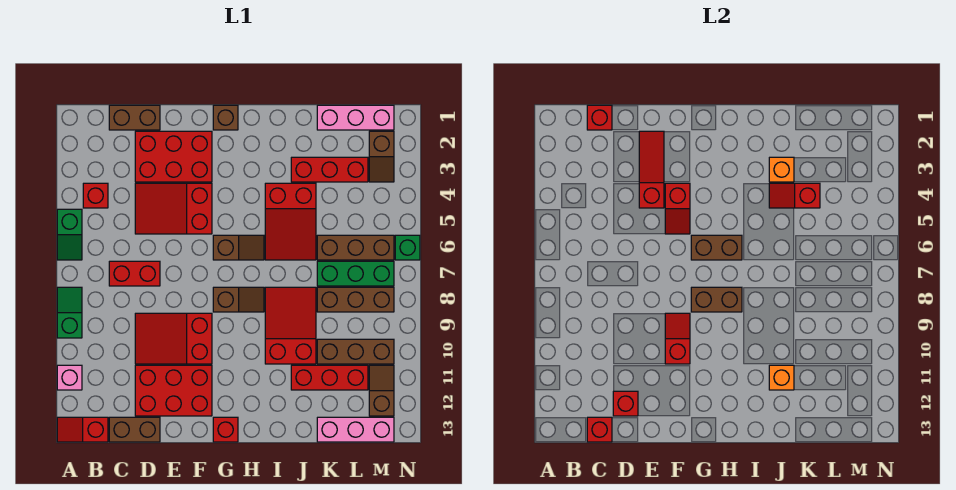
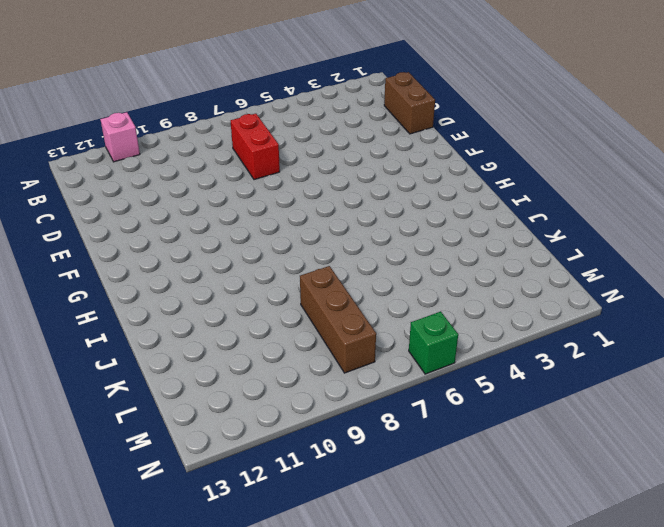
none -> green slope A5:A6 level 1 top 5
none -> green slope A8:A9 level 1 top 9
none -> red slope A13:B13 level 1 top B
none -> red brick B4 level 1

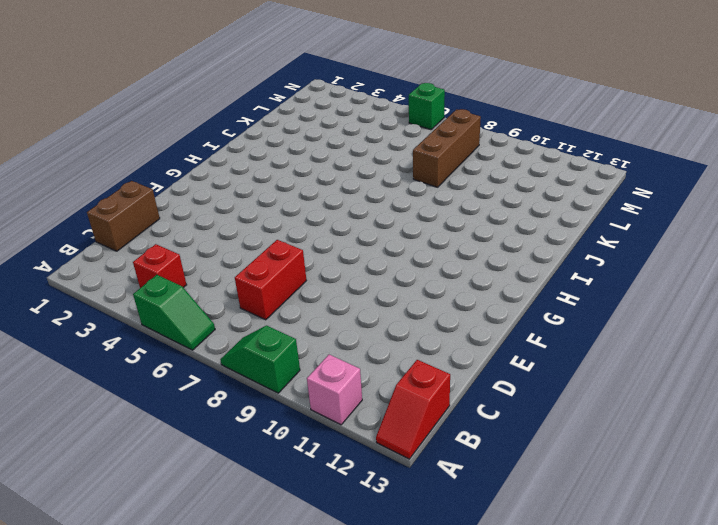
none -> brown brick C13:D13 level 1
none -> red brick D2:F3 level 1
none -> red slope D4:F5 level 1 top F
none -> red slope D9:F10 level 1 top F

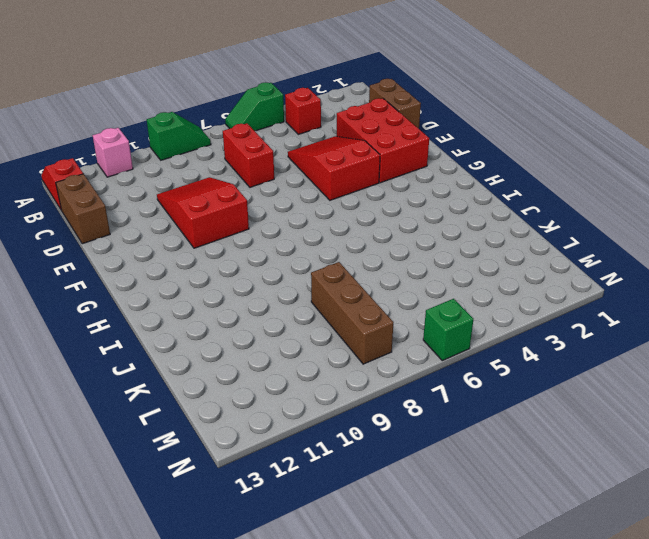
none -> red brick D11:F12 level 1
none -> brown brick G1 level 1
none -> brown slope G6:H6 level 1 top G
none -> brown slope G8:H8 level 1 top G

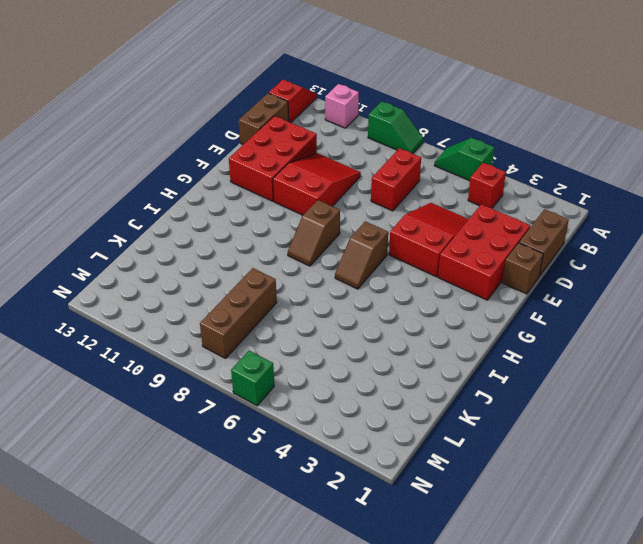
brown brick E1 level 1 -> brown brick G1 level 1
none -> red brick G13 level 1
none -> red slope I4:J6 level 1 top 4
none -> red slope I8:J10 level 1 top 10
none -> red brick J3:L3 level 1

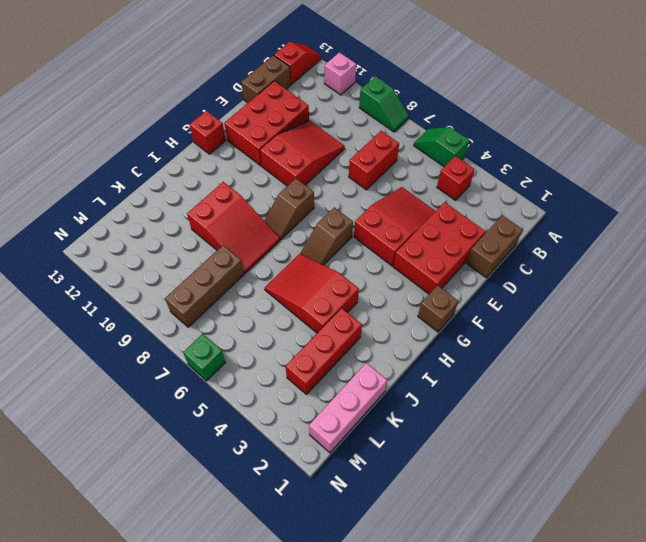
none -> red brick J11:L11 level 1
none -> brown brick K6:M6 level 1
none -> green brick K7:M7 level 1
none -> brown brick K10:M10 level 1

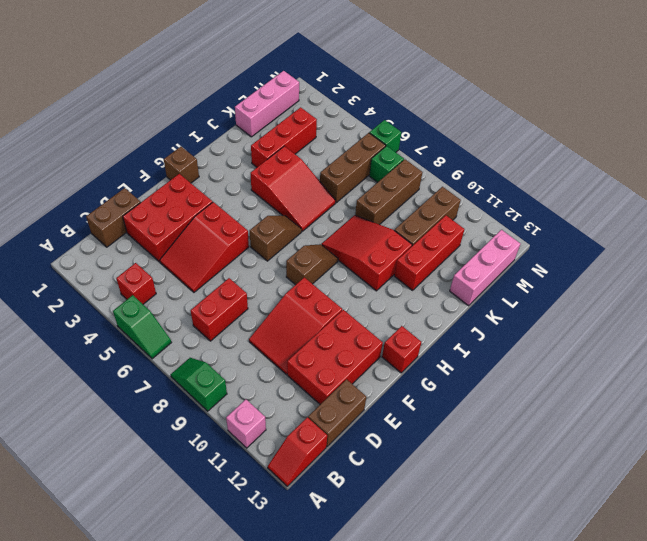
green brick M7 level 1 -> green brick K7:M7 level 1
none -> brown slope M2:M3 level 1 top 2
none -> brown slope M11:M12 level 1 top 12
none -> red brick C1 level 2
none -> red brick C13 level 2

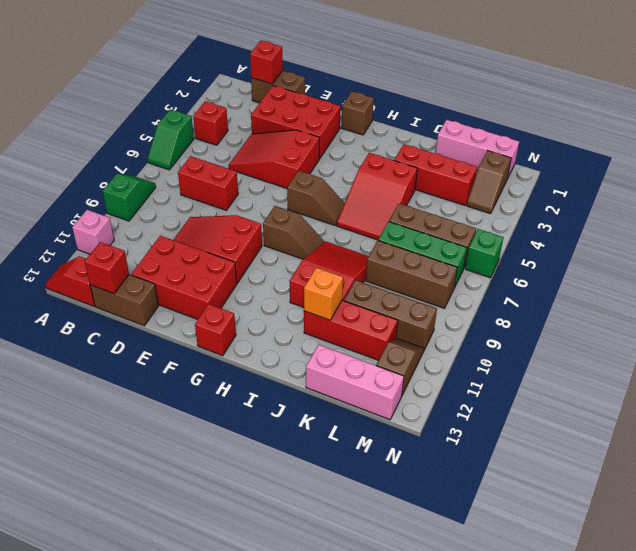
none -> red brick D12 level 2
none -> red slope E2:E4 level 2 top 4
none -> red slope F4:F5 level 2 top 4
none -> red slope F9:F10 level 2 top 10

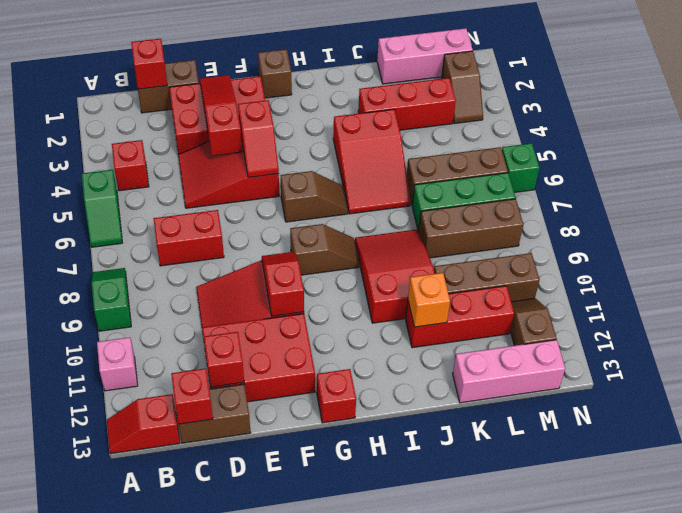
none -> brown brick G6:H6 level 2
none -> brown brick G8:H8 level 2
none -> orange brick J3 level 2
none -> red slope J4:K4 level 2 top K

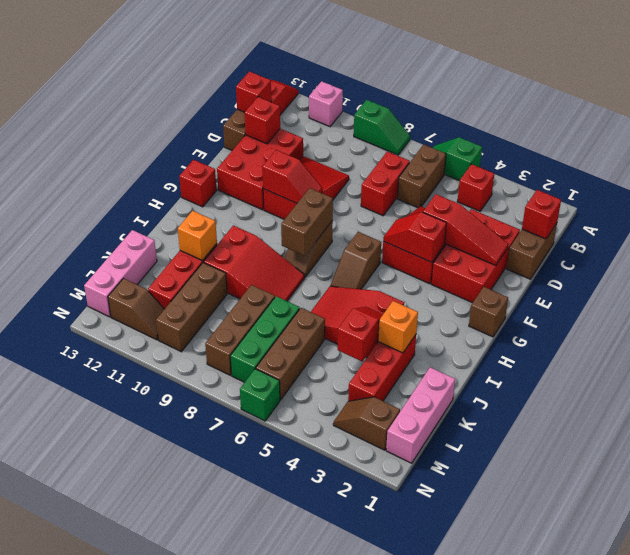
brown brick B6:C6 level 1 -> brown brick G6:H6 level 2

